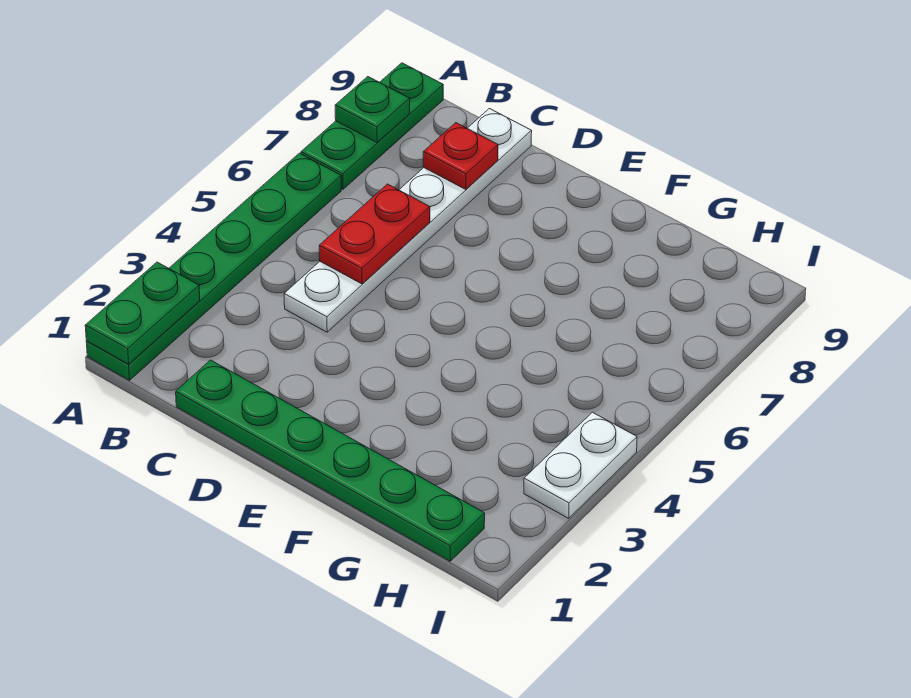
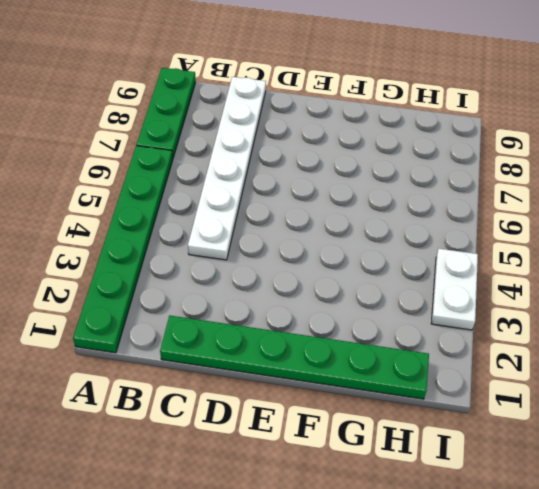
none -> green plate A1:A2 level 2
none -> green plate A8 level 2

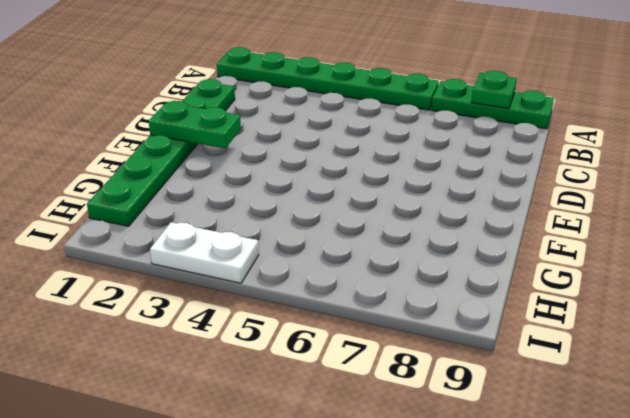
green plate E1:E2 level 2 -> green plate A1:A2 level 2
none -> white plate C4:C9 level 1
none -> red plate C5:C6 level 2

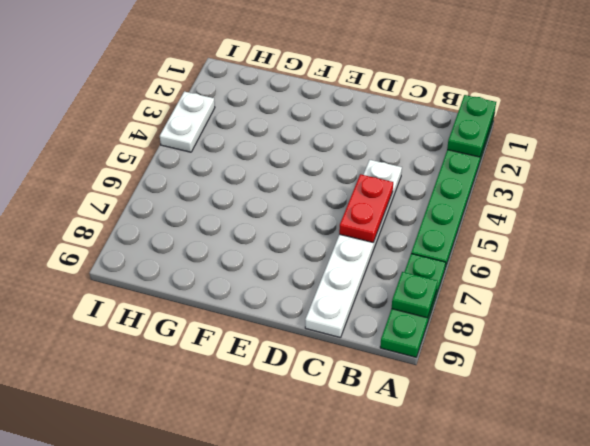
none -> green plate C1:H1 level 1
none -> red plate C8 level 2

